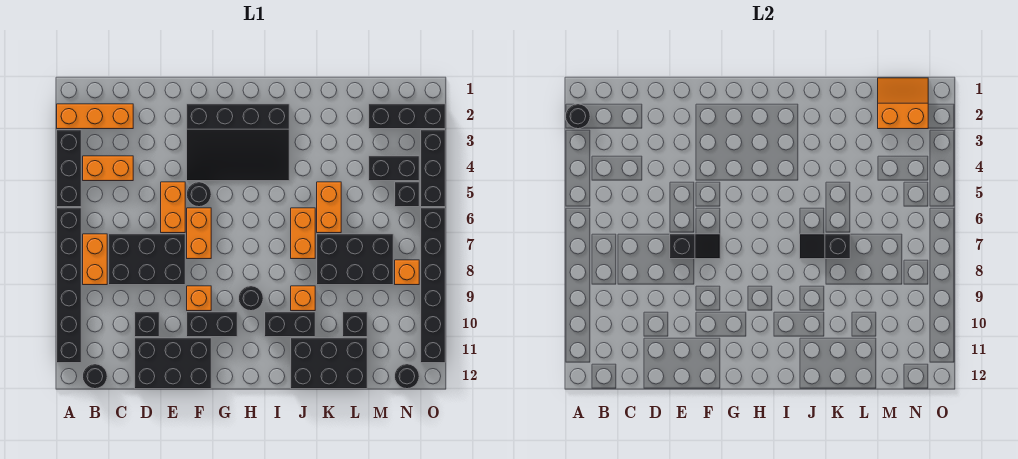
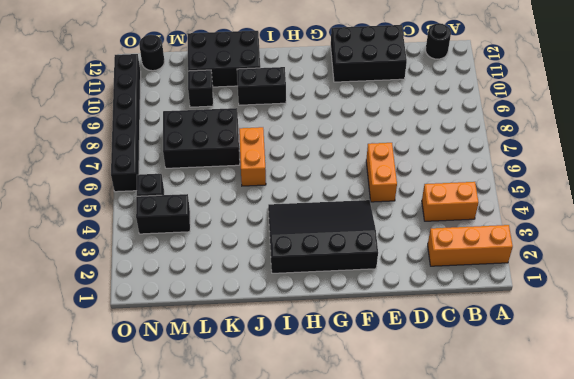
none -> black brick A3:A5 level 1
none -> black brick A6:A11 level 1
none -> orange brick B7:B8 level 1
none -> black brick C7:E8 level 1

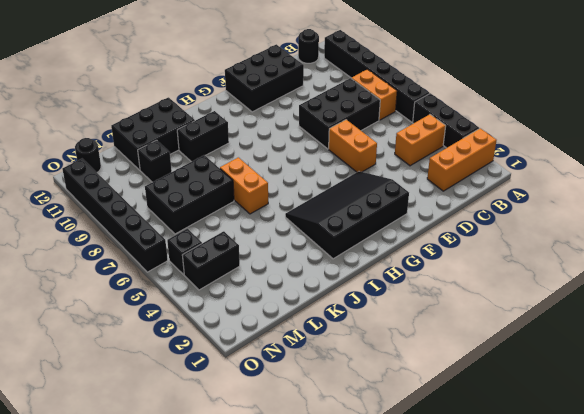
none -> black brick D10 level 1
none -> black round brick F5 level 1
none -> orange brick F6:F7 level 1
none -> orange brick F9 level 1

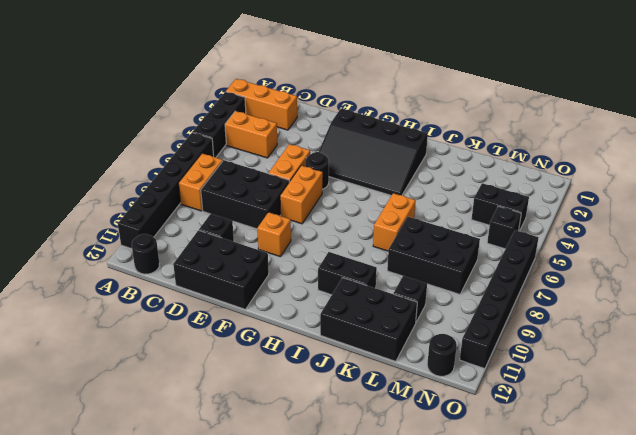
none -> black brick F10:G10 level 1
none -> black round brick H9 level 1
none -> orange brick J9 level 1
none -> orange brick K5:K6 level 1

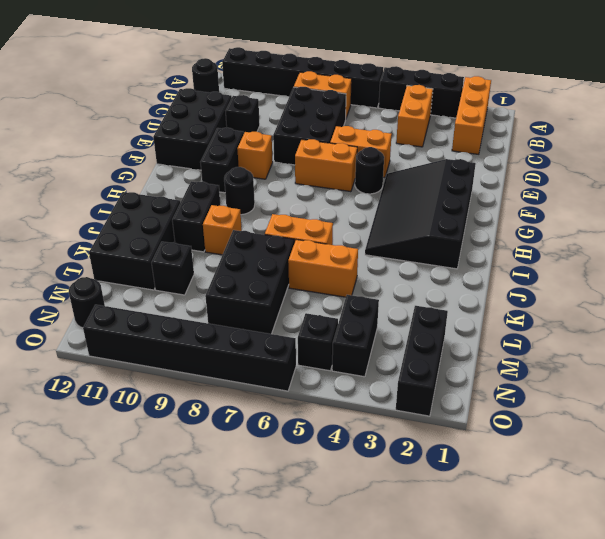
none -> orange brick N8 level 1
none -> black brick O3:O5 level 1
none -> black round brick A2 level 2
none -> black slope E7:F7 level 2 top E

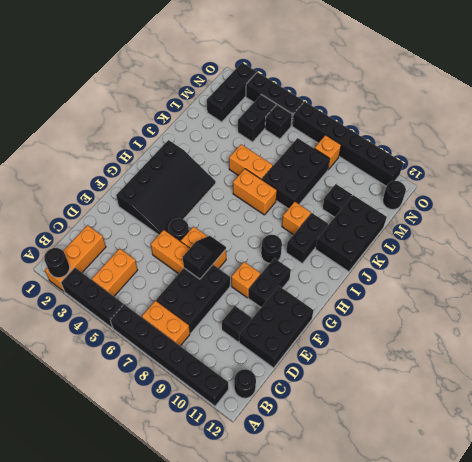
none -> black slope J7:K7 level 2 top K
none -> orange slope M1:N2 level 2 top 2

